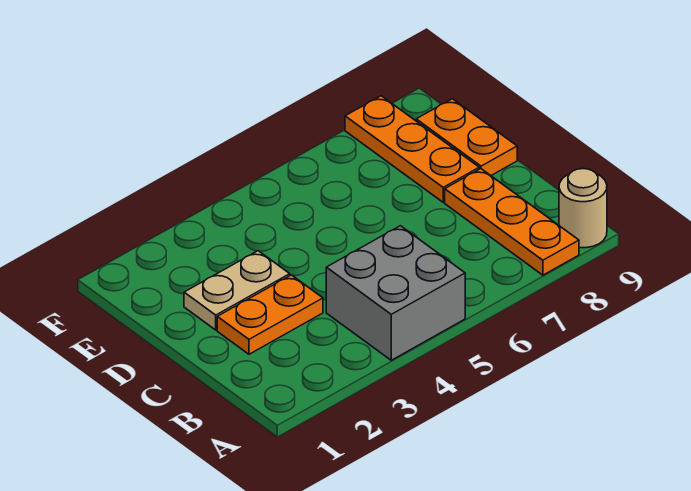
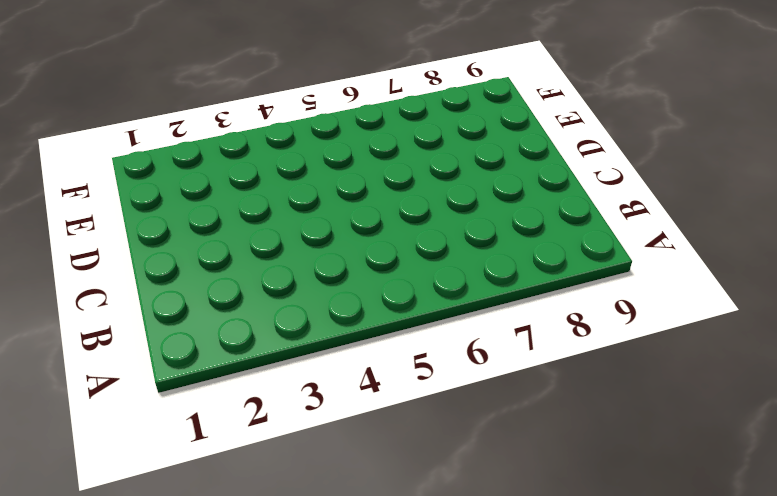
none -> grey brick A4:B5 level 1
none -> orange plate A8:C8 level 1

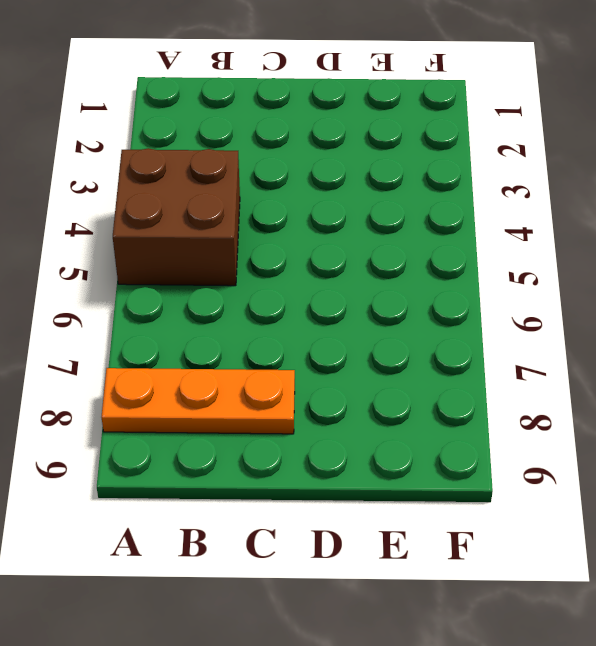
brown brick A4:B5 level 1 -> grey brick A4:B5 level 1
none -> tan round brick A9 level 1
none -> orange plate C2:C3 level 1

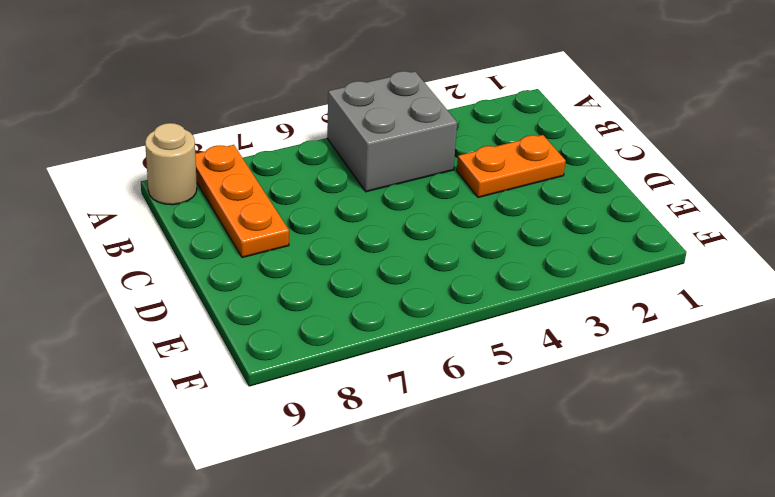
none -> tan plate D2:D3 level 1
none -> orange plate D8:F8 level 1

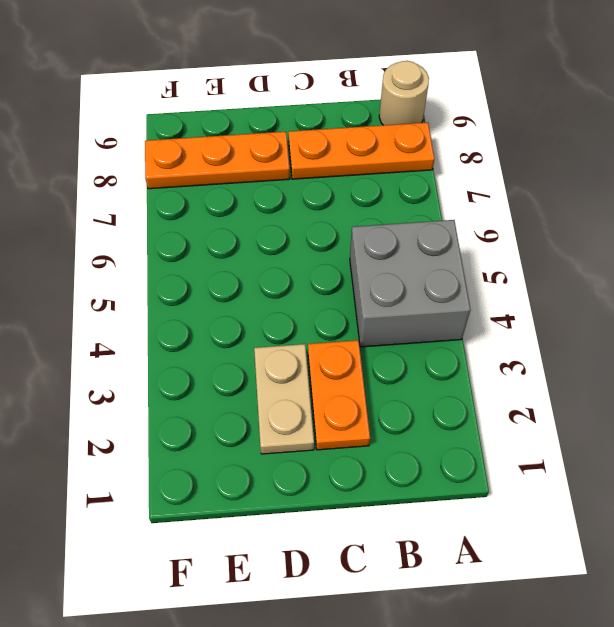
none -> orange plate D9:E9 level 1

